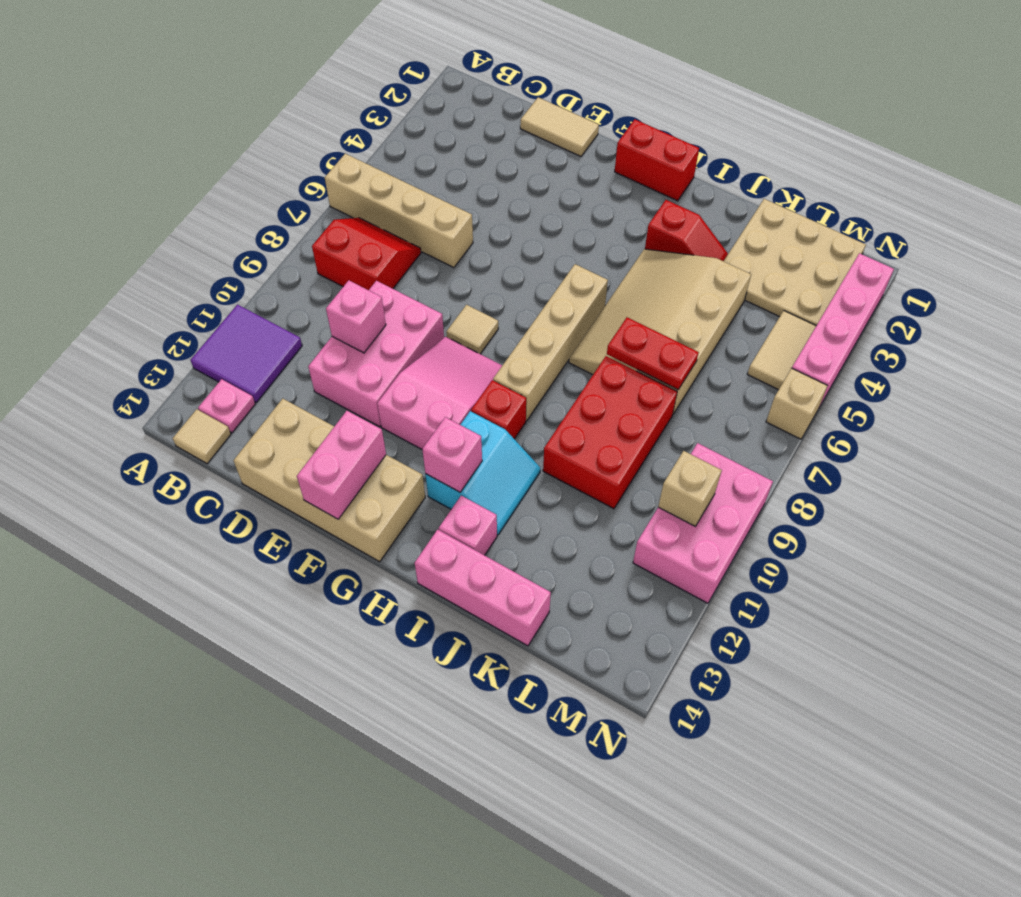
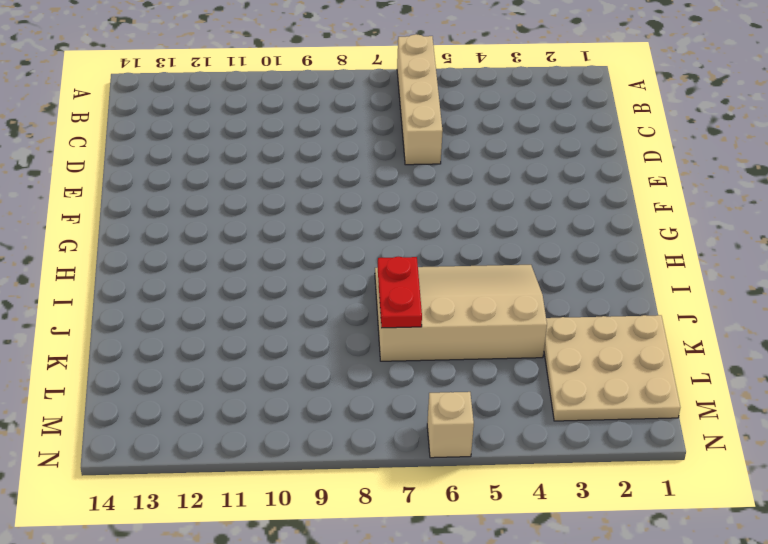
none -> purple tile A11:B12 level 1
none -> red slope B7:C8 level 1 top 8
none -> pink plate B13 level 1

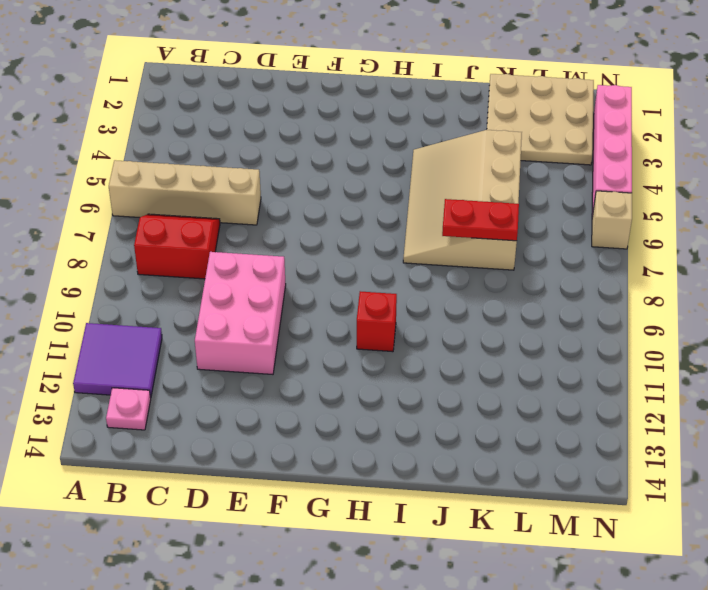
none -> tan tile B14 level 1
none -> tan tile D1:E1 level 1
none -> tan brick D13:G14 level 1

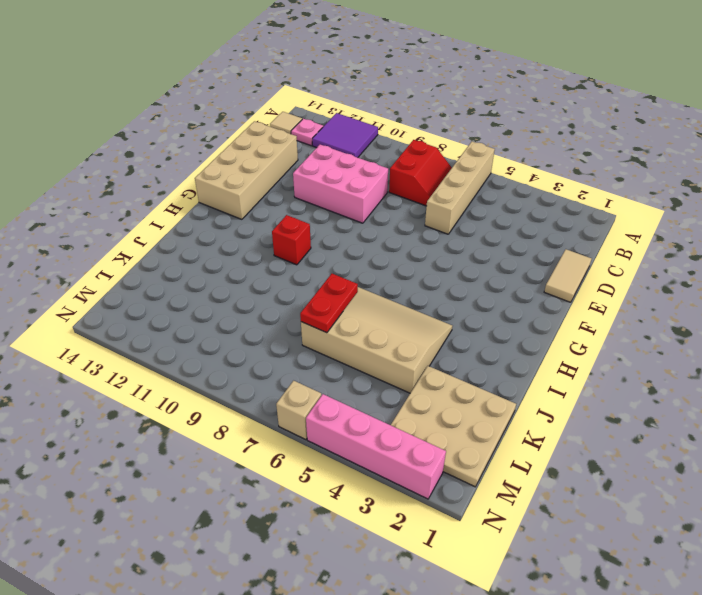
none -> tan tile F8 level 1
none -> pink slope F9:G11 level 1 top 11
none -> red brick G1:H1 level 1

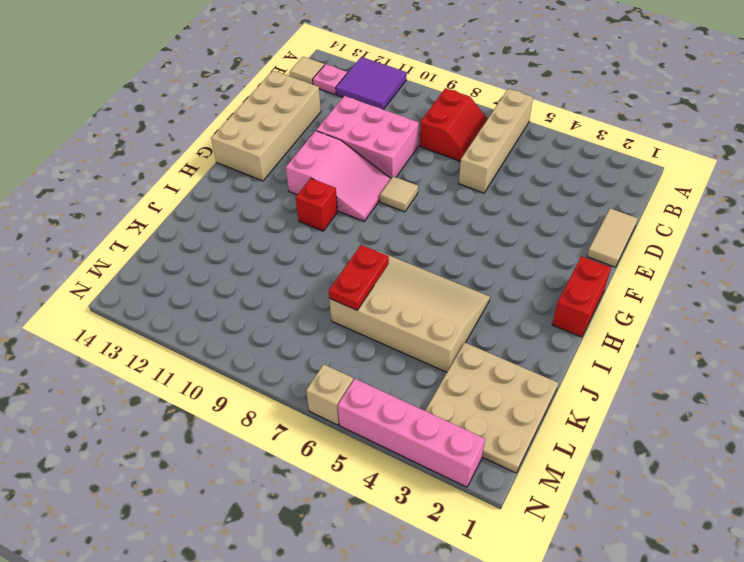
none -> tan brick H6:H9 level 1
none -> cyan slope H11:I12 level 1 top H
none -> red slope I3:J3 level 1 top I

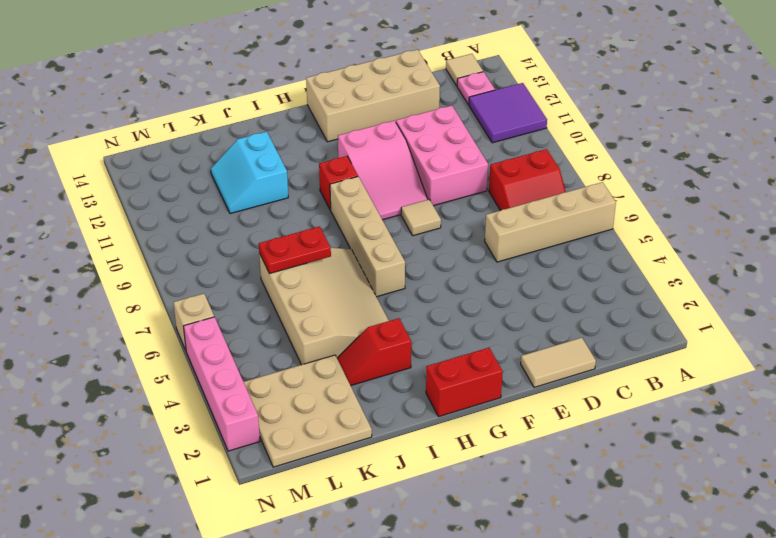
cyan slope J11:K12 level 1 top J -> cyan slope H11:I12 level 1 top H
none -> pink brick I13 level 1
none -> pink brick I14:K14 level 1
none -> red brick J8:K10 level 1

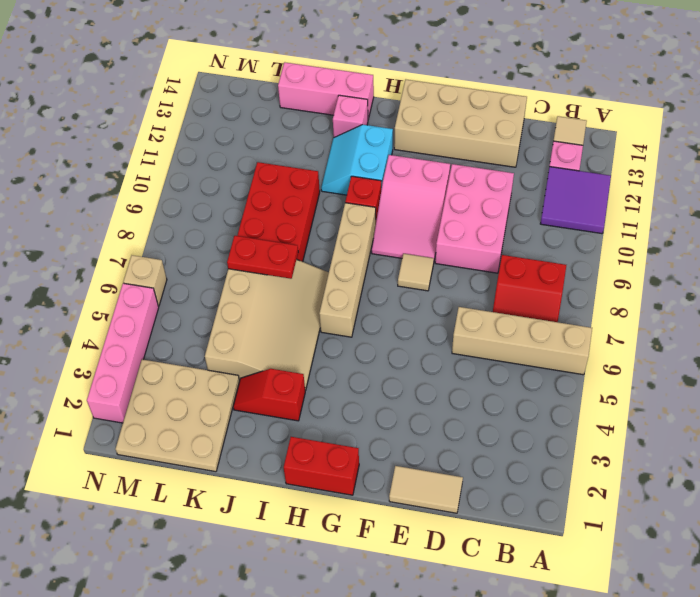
none -> tan tile M4:M5 level 1
none -> pink brick M9:N11 level 1
none -> pink brick D10 level 2

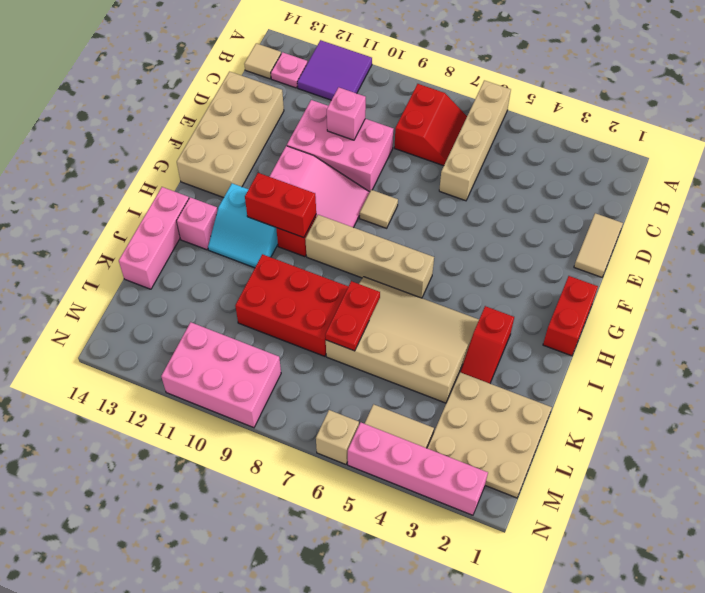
red brick H10:H11 level 2 -> none
none -> pink brick F13:F14 level 2
none -> pink brick H12 level 2
none -> tan brick M10 level 2

